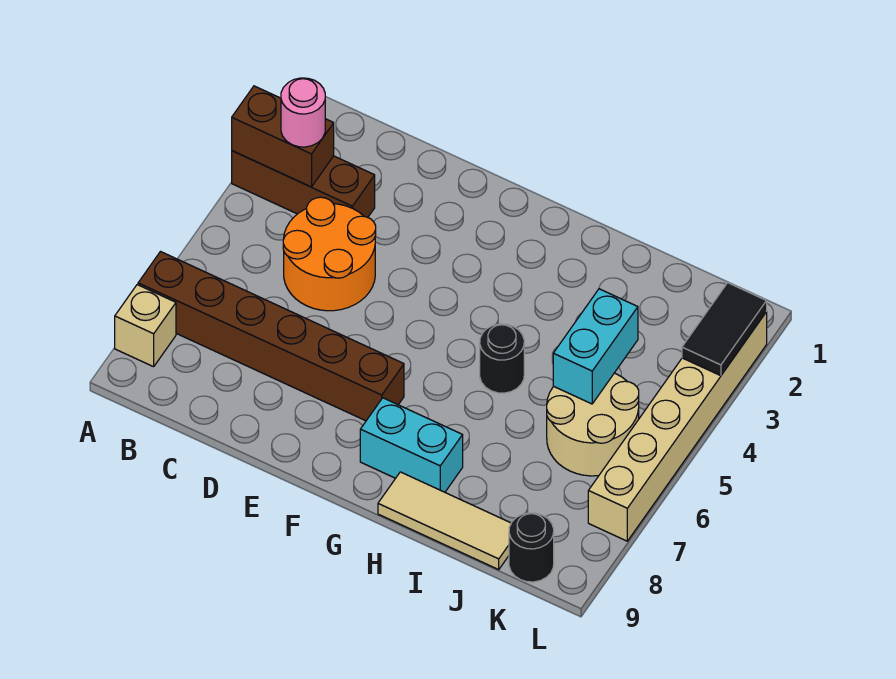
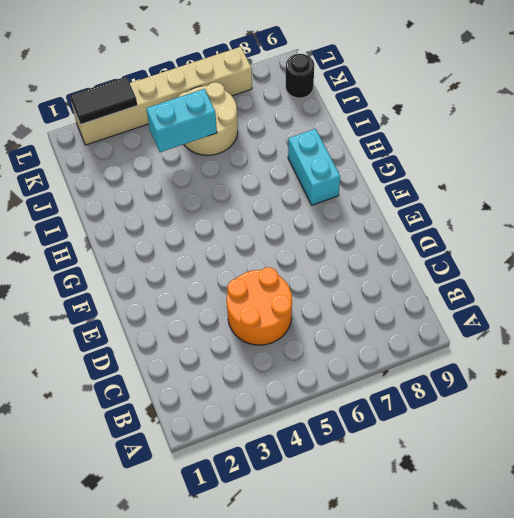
none -> brown brick A3:C3 level 1
none -> brown brick A7:F7 level 1
none -> tan brick A8 level 1

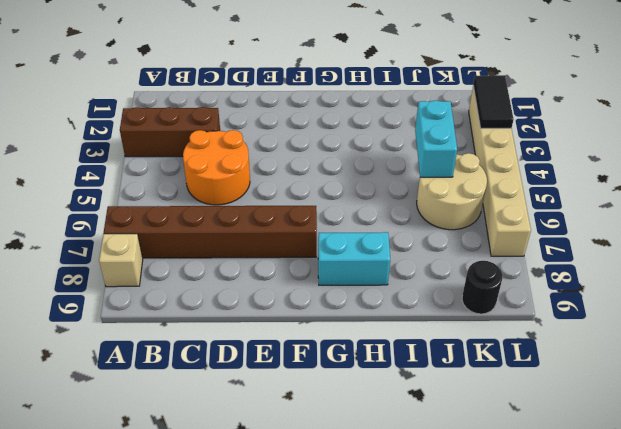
none -> black round brick H5 level 1
none -> tan tile H9:J9 level 1
none -> brown brick A3:B3 level 2

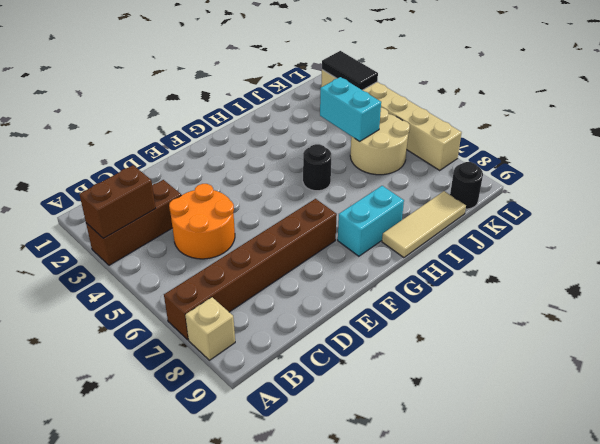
none -> pink round brick B3 level 3

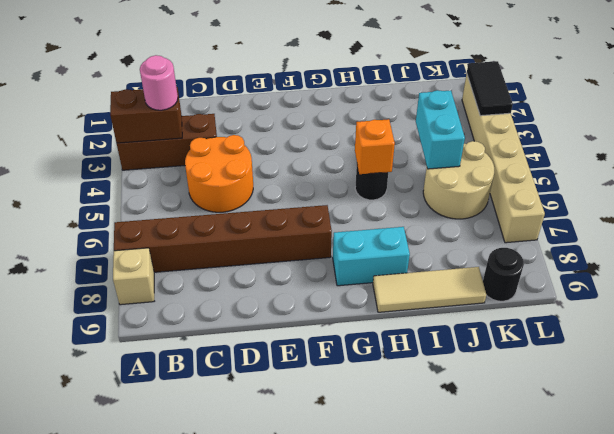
orange brick H5 level 2 -> none

